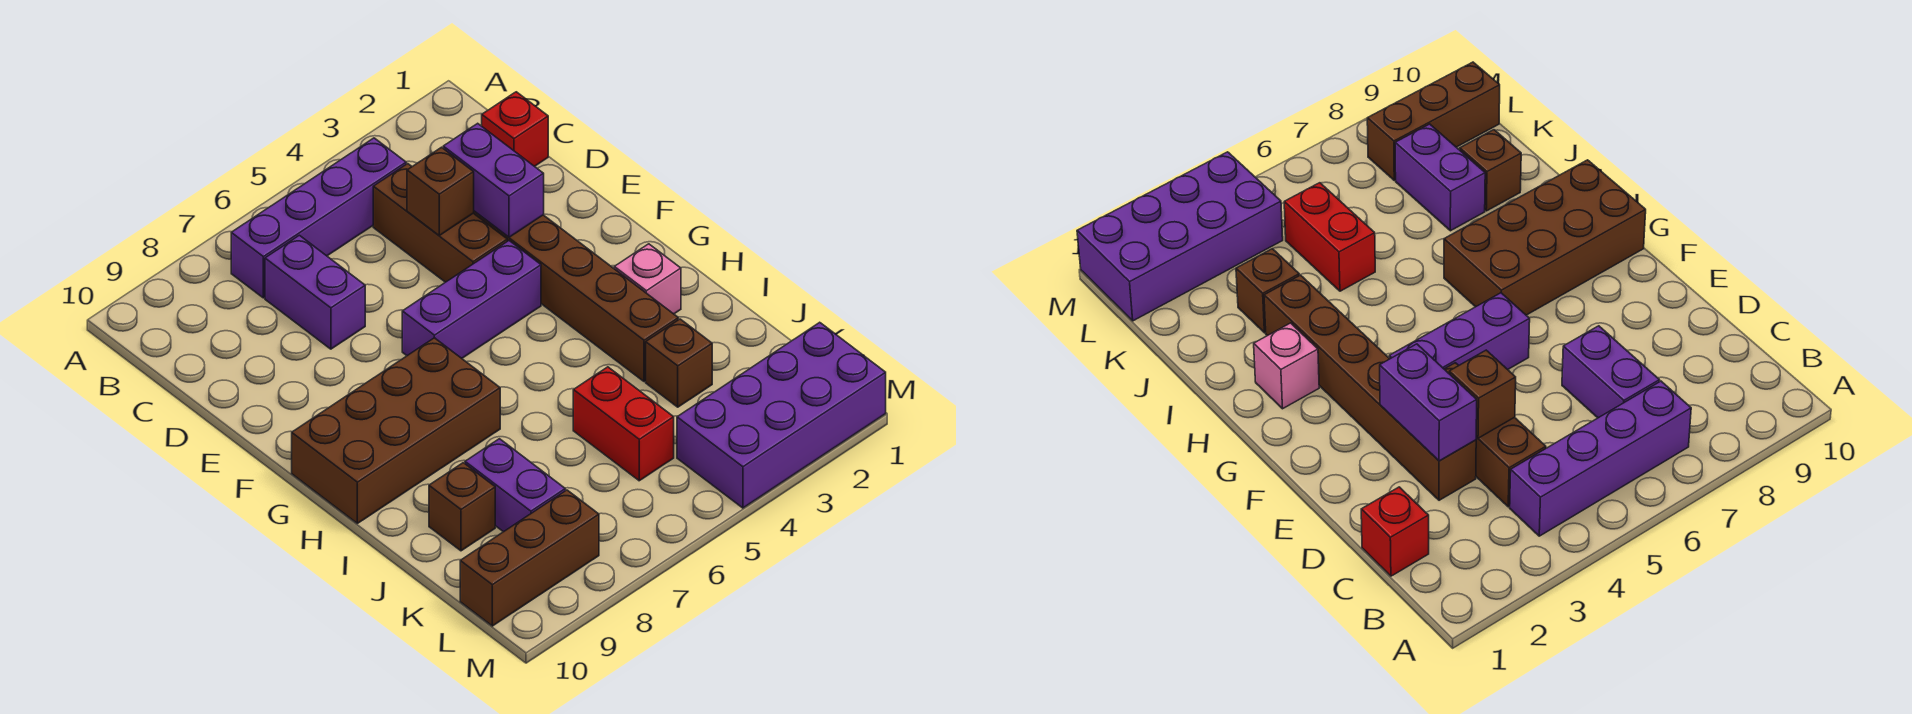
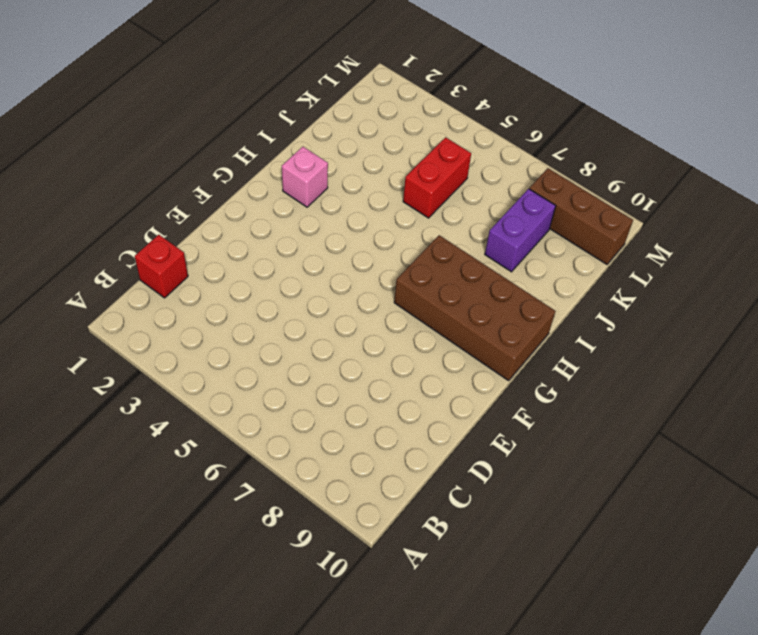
none -> purple brick B4:B7 level 1
none -> brown brick C4:E4 level 1
none -> purple brick C7:D7 level 1

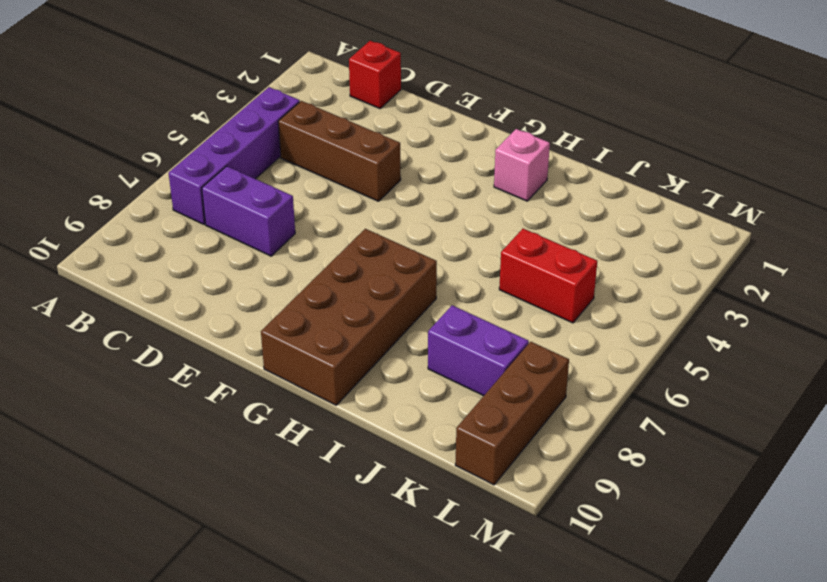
none -> brown brick D3:I3 level 1
none -> purple brick F4:F6 level 1
none -> brown brick J3 level 1

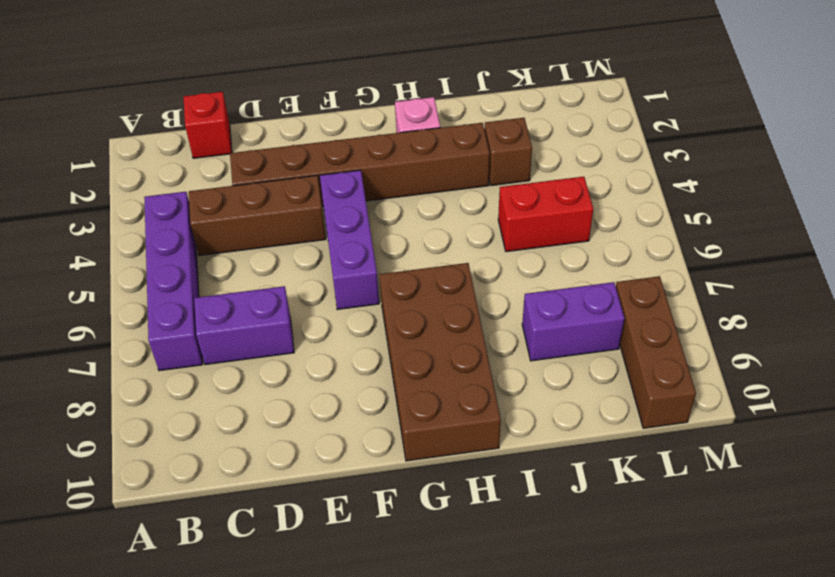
none -> brown brick J9 level 1
none -> purple brick L1:M4 level 1
none -> purple brick D3:E3 level 2

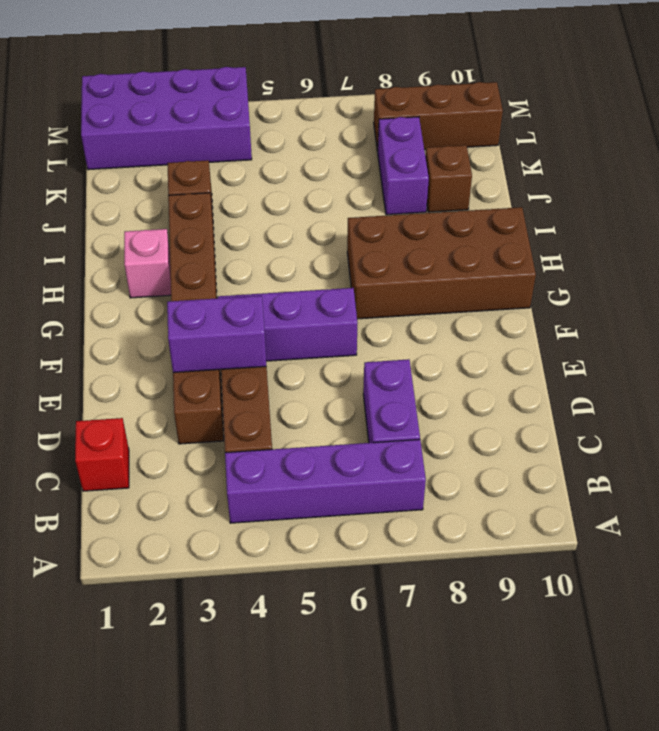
purple brick E3:E4 level 2 -> purple brick D3:E3 level 2
none -> red brick J5:K5 level 1
none -> brown brick D4 level 2

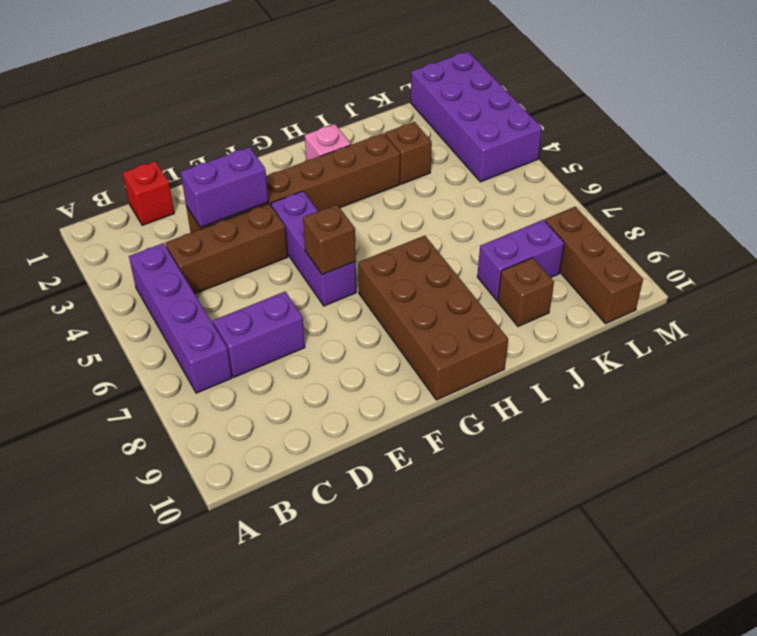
brown brick F6 level 2 -> brown brick D4 level 2
none -> red brick J5:K5 level 1

